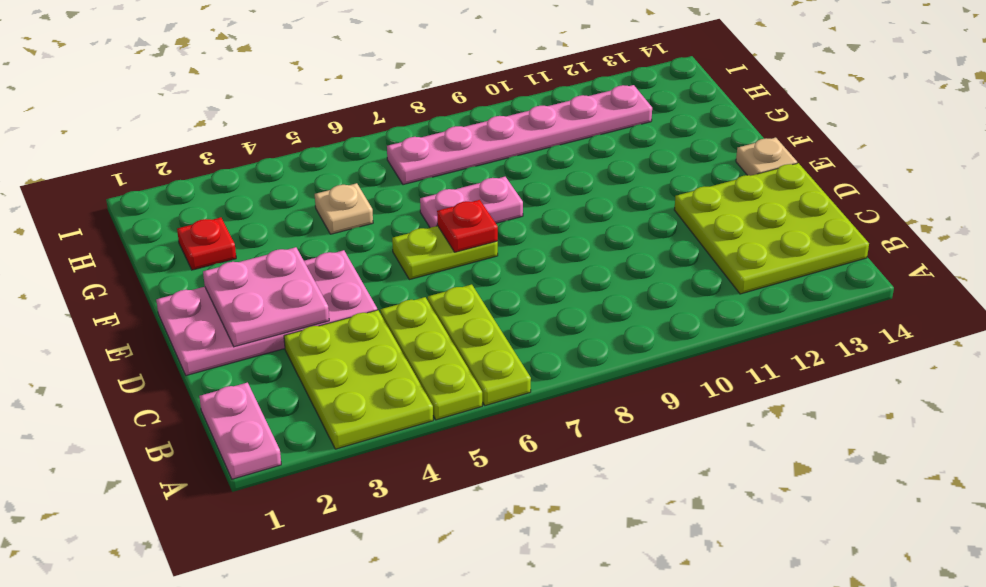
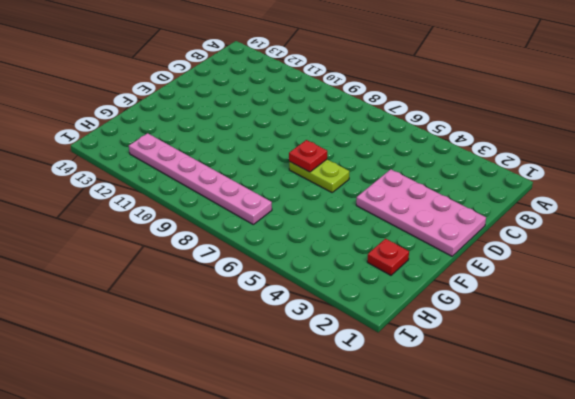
none -> pink plate A1:B1 level 1
none -> lime plate A3:C4 level 1
none -> lime plate A5:C5 level 1

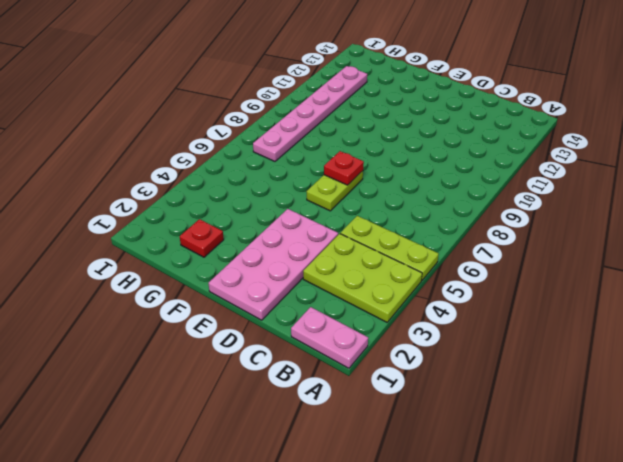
none -> lime plate A6:C6 level 1
none -> lime plate B12:D14 level 1
none -> tan plate E14 level 1

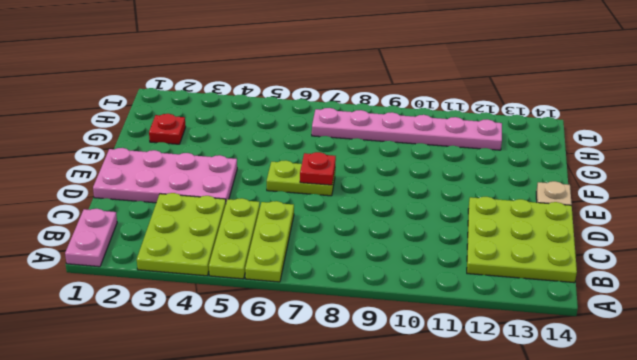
none -> pink plate F7:F8 level 1
none -> tan plate G5 level 1
none -> pink plate D2:E3 level 2

